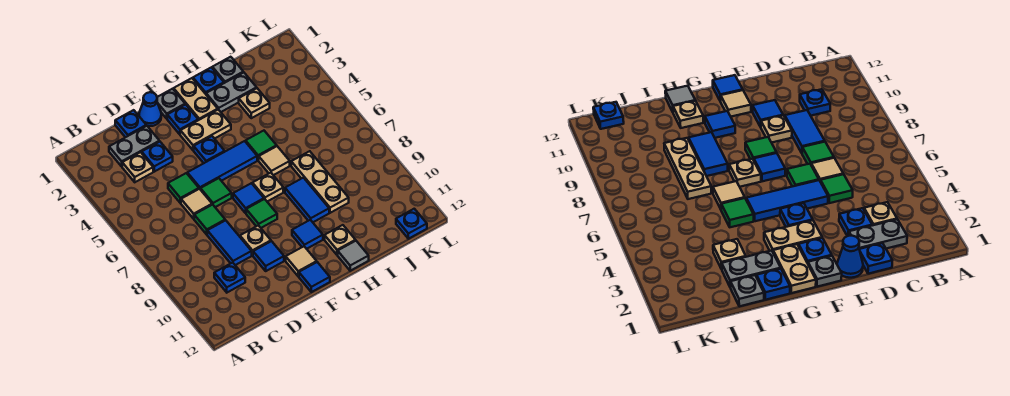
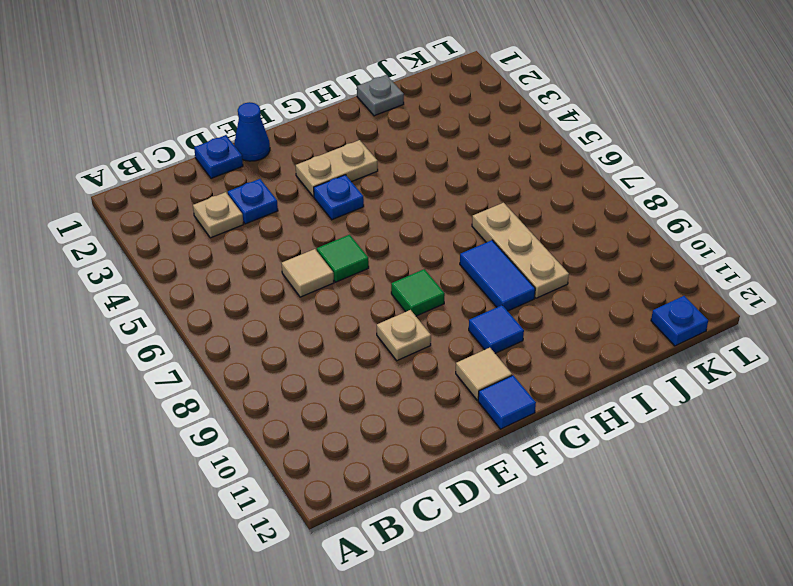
none -> grey plate C2:D2 level 1
none -> blue plate C10 level 1
none -> green tile D5 level 1
none -> green tile D7 level 1

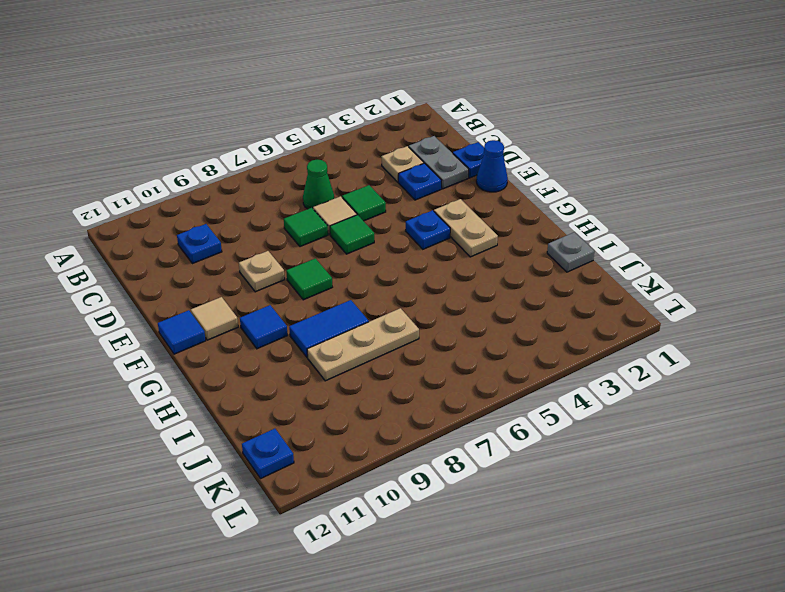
green cone C6 level 1 -> none
none -> blue tile D8:D9 level 1
none -> blue tile E5:G5 level 1
none -> blue tile E10 level 1
none -> grey plate F1 level 1

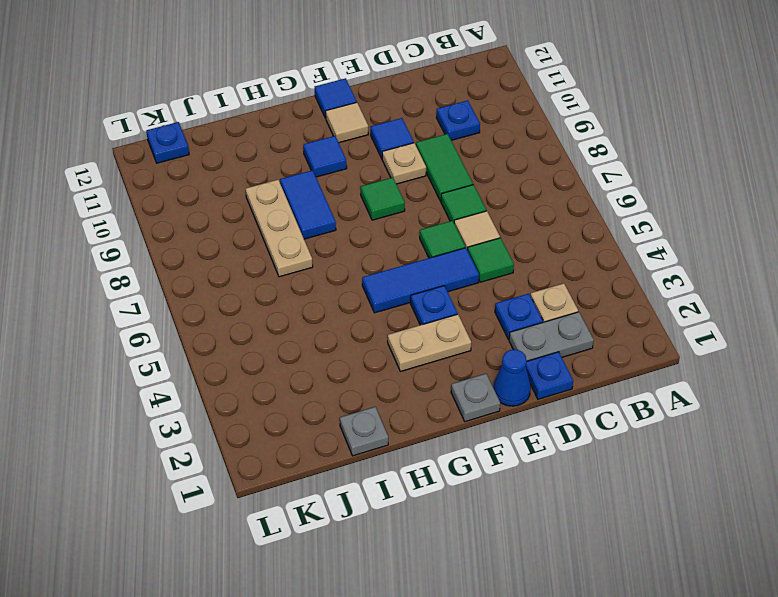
green tile D8:D9 level 1 -> blue tile D8:D9 level 1
none -> blue plate F2 level 1
none -> blue tile F7 level 1
none -> tan plate G1:G2 level 1
none -> tan plate G7 level 1

